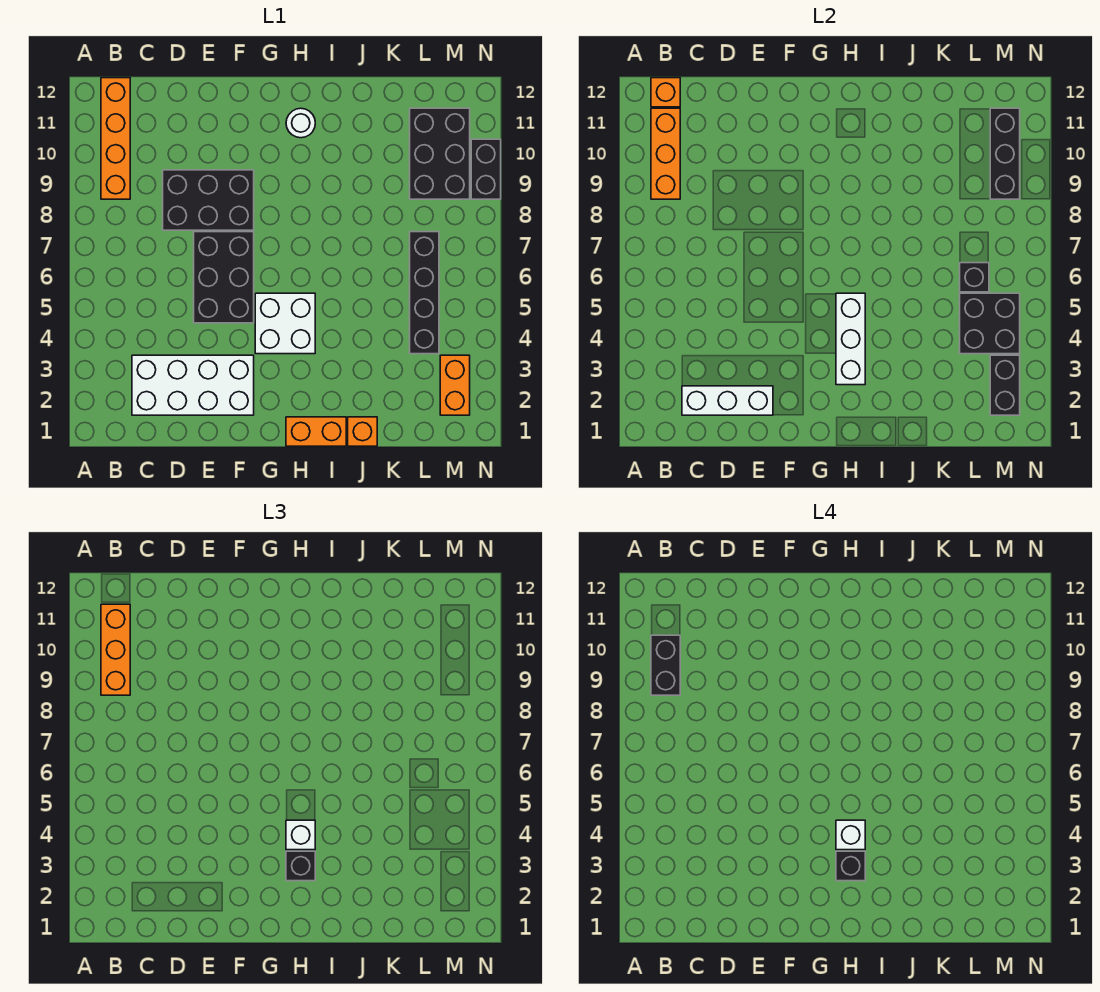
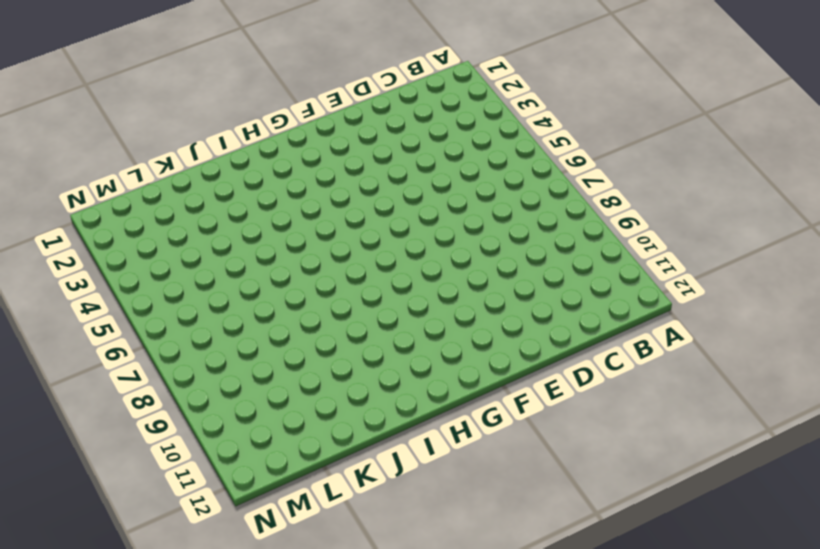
none -> orange brick B9:B12 level 1
none -> white brick C2:F3 level 1
none -> black brick D8:F9 level 1

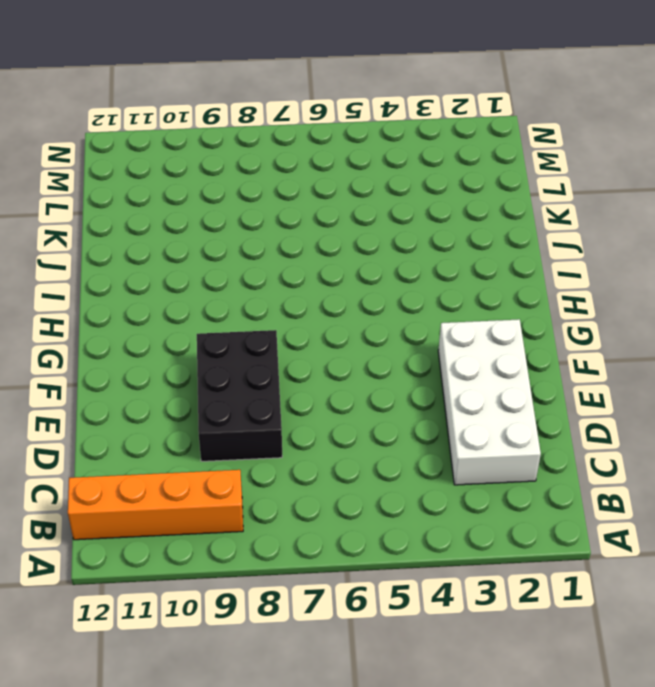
none -> black brick E5:F7 level 1
none -> white brick G4:H5 level 1
none -> orange brick H1:I1 level 1

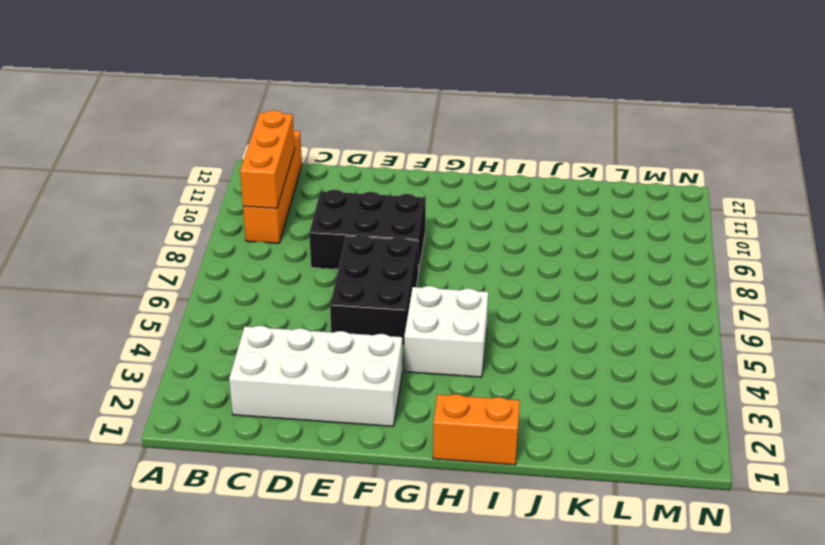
none -> white round brick H11 level 1
none -> orange brick J1 level 1
none -> black brick L4:L7 level 1

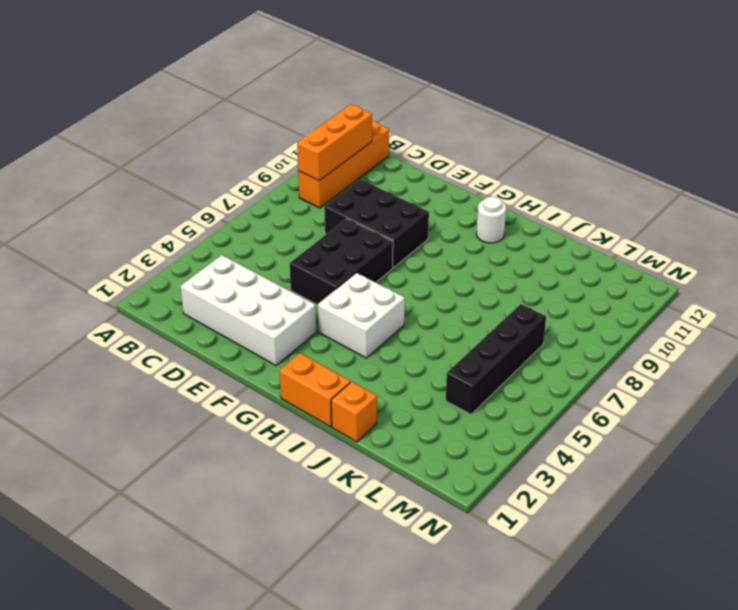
none -> black brick L9:M11 level 1
none -> orange brick M2:M3 level 1
none -> black brick N9:N10 level 1

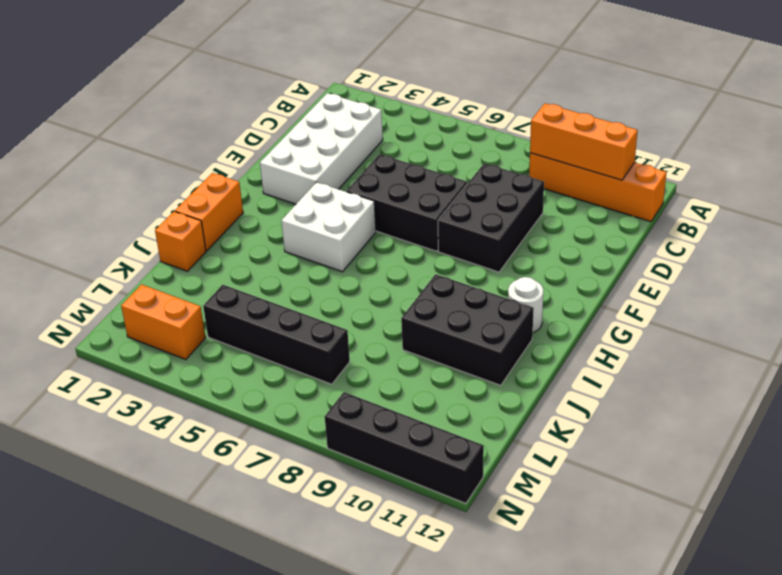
black brick I9:J11 level 1 -> black brick L9:M11 level 1
black brick N9:N12 level 1 -> black brick N9:N10 level 1
none -> orange brick B12 level 2
none -> white brick C2:E2 level 2
none -> white brick H3:H5 level 2

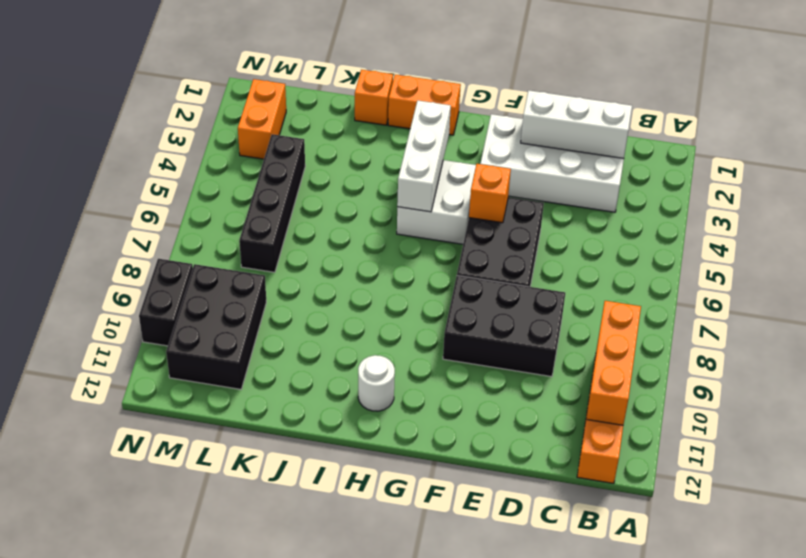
orange brick F5 level 2 -> orange brick B12 level 2
none -> black brick L4:M5 level 2
none -> black brick L6 level 2
none -> black brick M2:M3 level 2

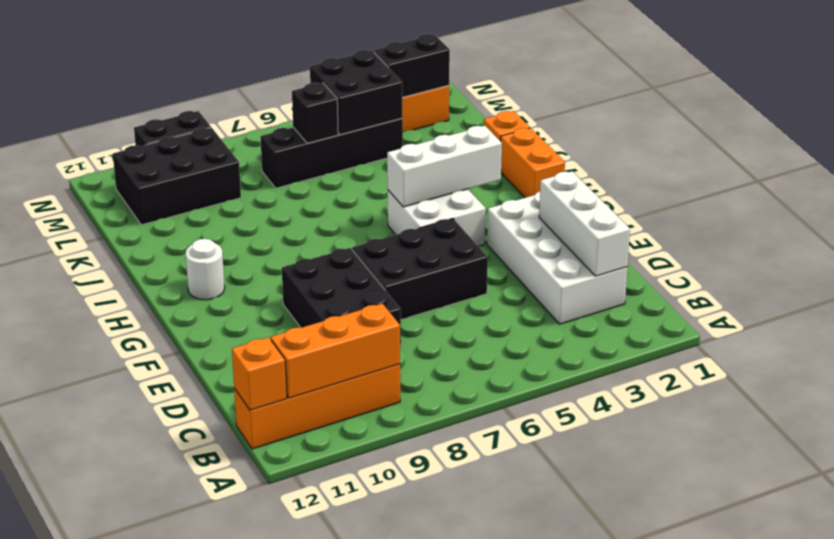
none -> black brick M9:M11 level 2
none -> orange brick B9:B11 level 3
none -> black brick H3 level 3

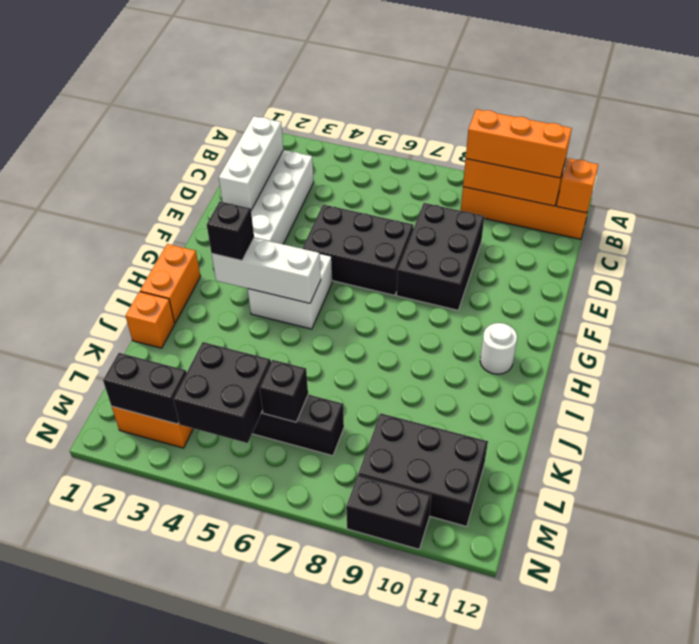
none -> black brick M9:M11 level 2
none -> white brick H4 level 3
none -> black brick B9:B10 level 4

